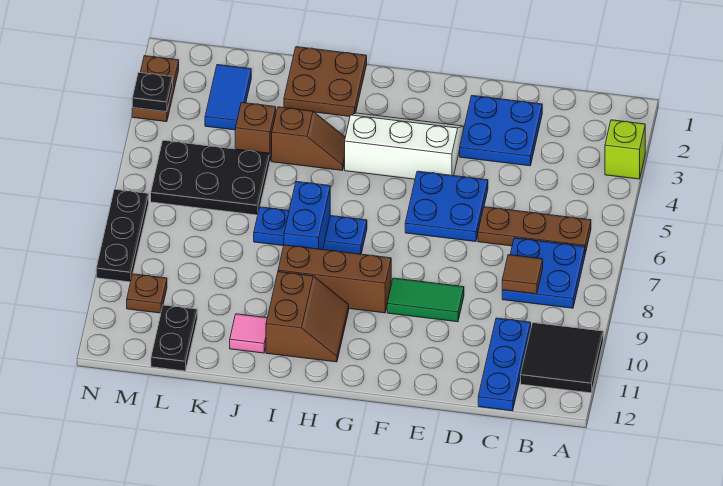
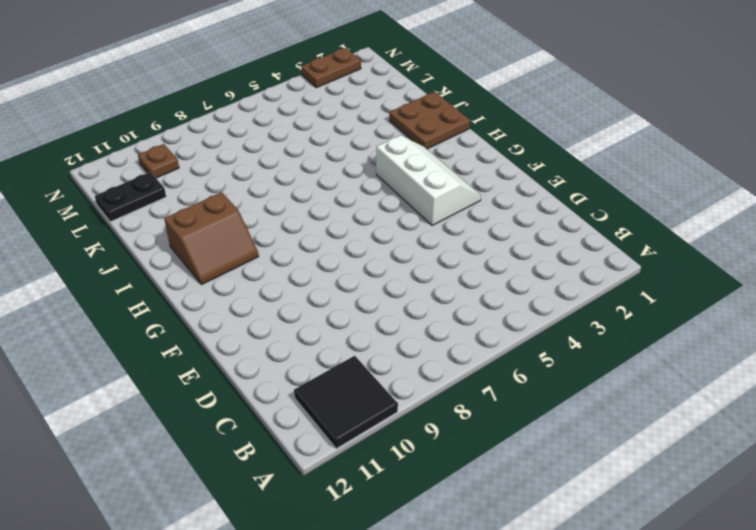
none -> lime brick A3 level 1
none -> brown plate B6:D6 level 1
none -> blue plate B7:C8 level 1

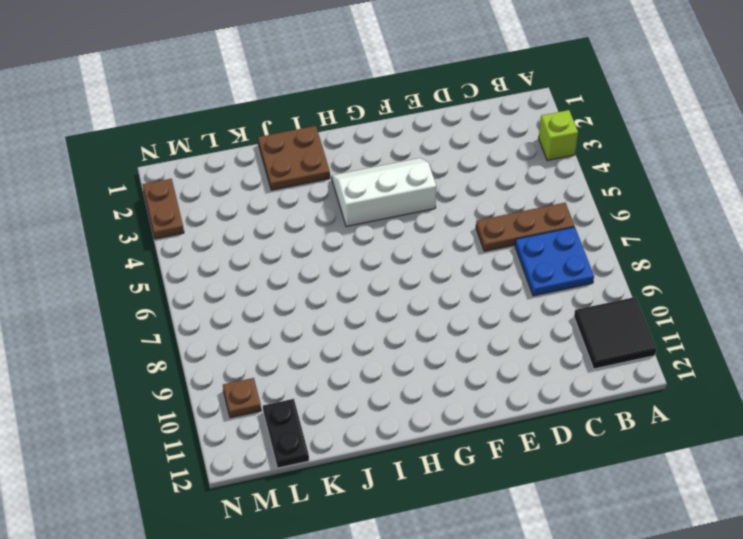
none -> blue plate C10:C12 level 1
none -> blue plate D2:E3 level 1
none -> blue plate E5:F6 level 1

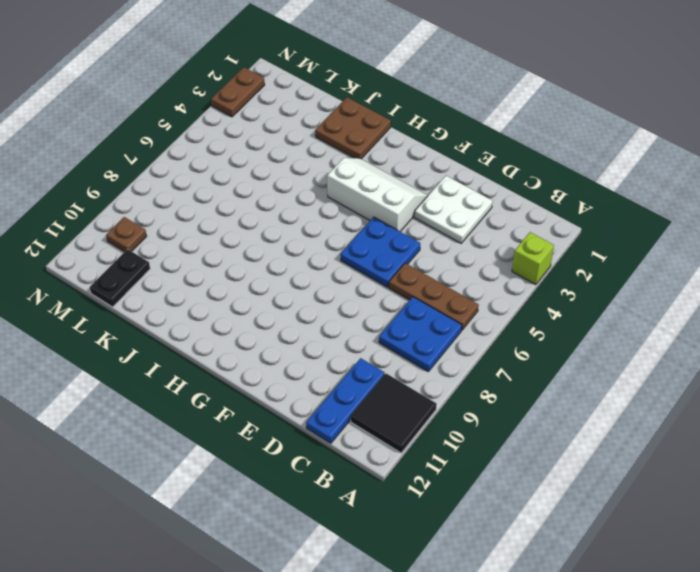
white plate D2:E3 level 1 -> blue plate D2:E3 level 1
none -> green tile E9:F9 level 1
none -> brown brick G9:I9 level 1
none -> blue plate H7:J7 level 1

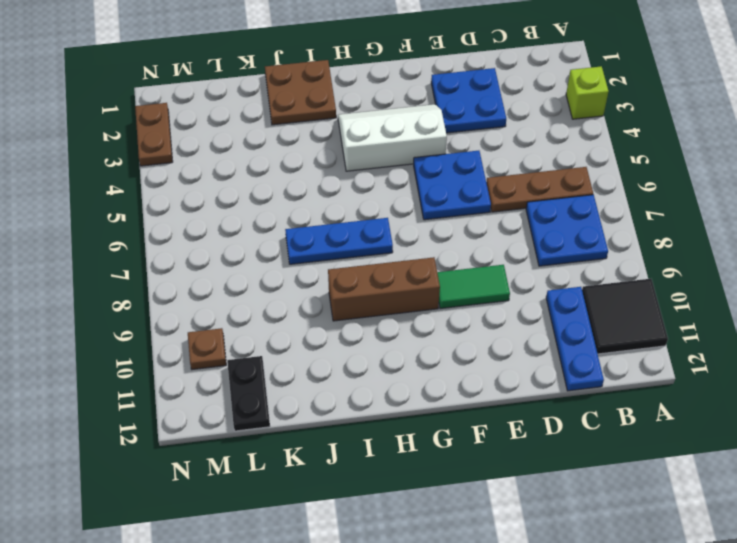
none -> brown slope H10:I11 level 1 top I
none -> brown slope I4:J4 level 1 top J
none -> pink tile J11 level 1

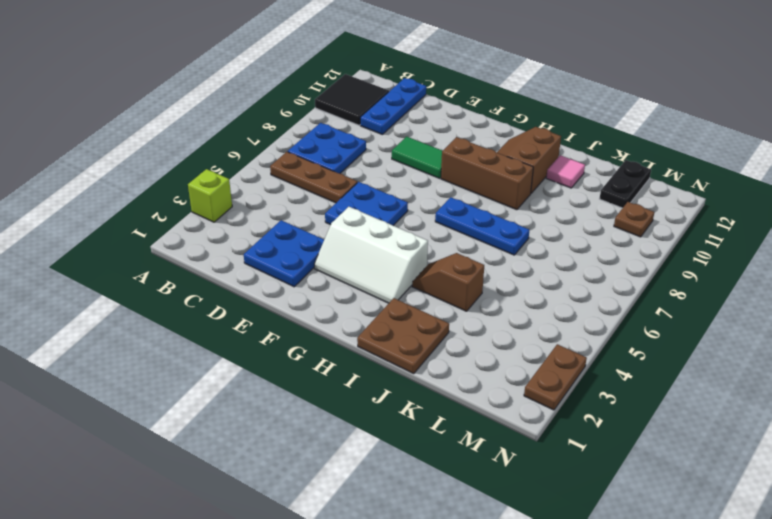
none -> brown brick K4 level 1
none -> black plate K5:M6 level 1
none -> blue tile L2:L3 level 1

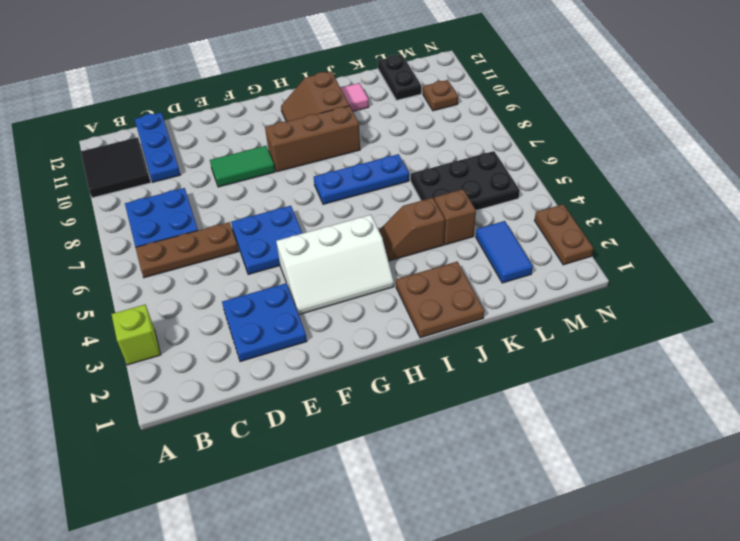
none -> black plate N7:N9 level 1
none -> brown tile C8 level 2
none -> blue brick I7:I8 level 2

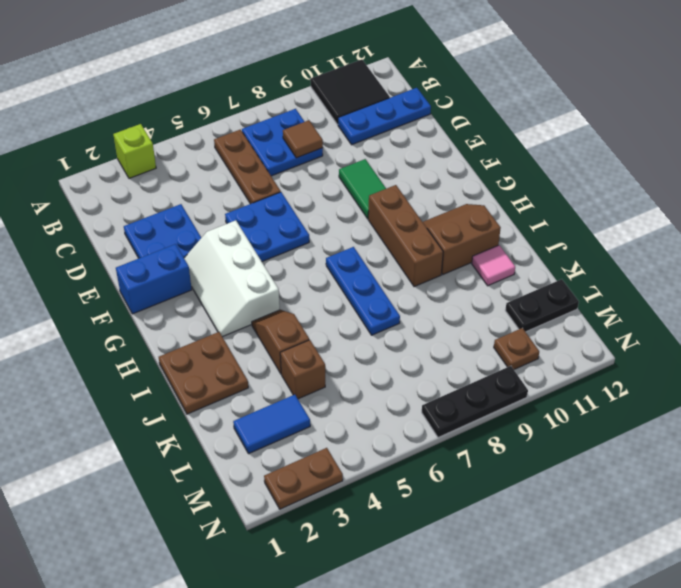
blue brick F1:F2 level 1 -> blue brick I7:I8 level 2
none -> black plate K5:M6 level 1
none -> black plate N3 level 2

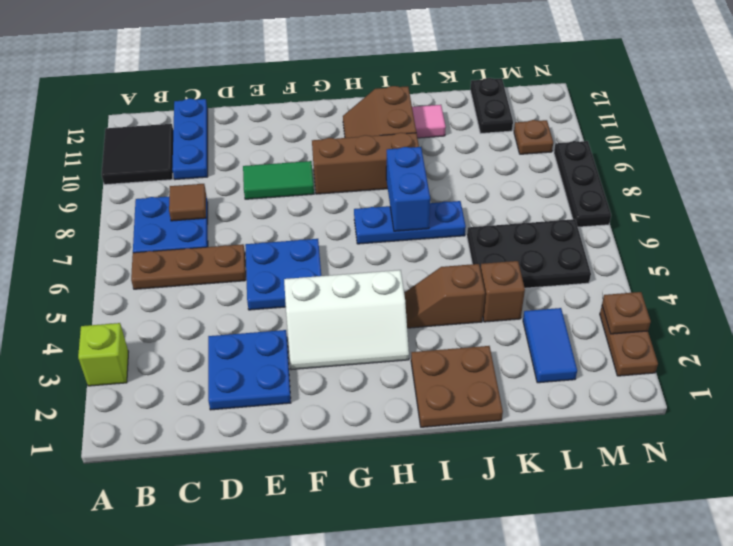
brown plate N3 level 2 -> black plate N3 level 2

